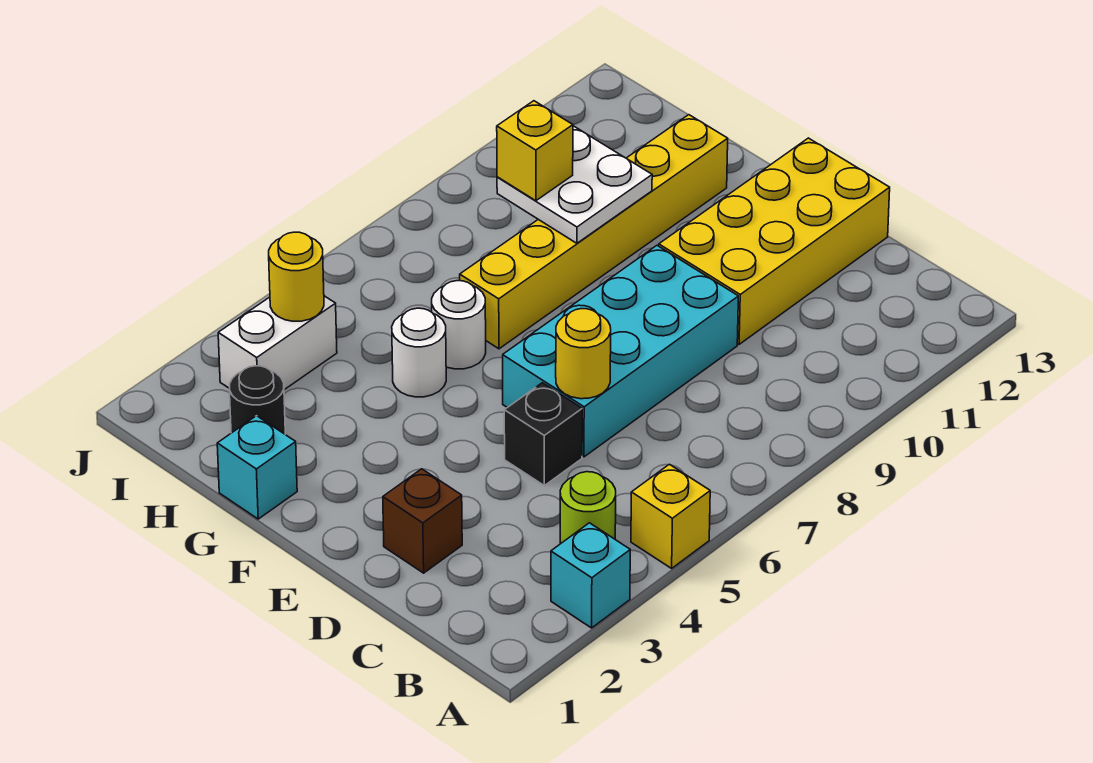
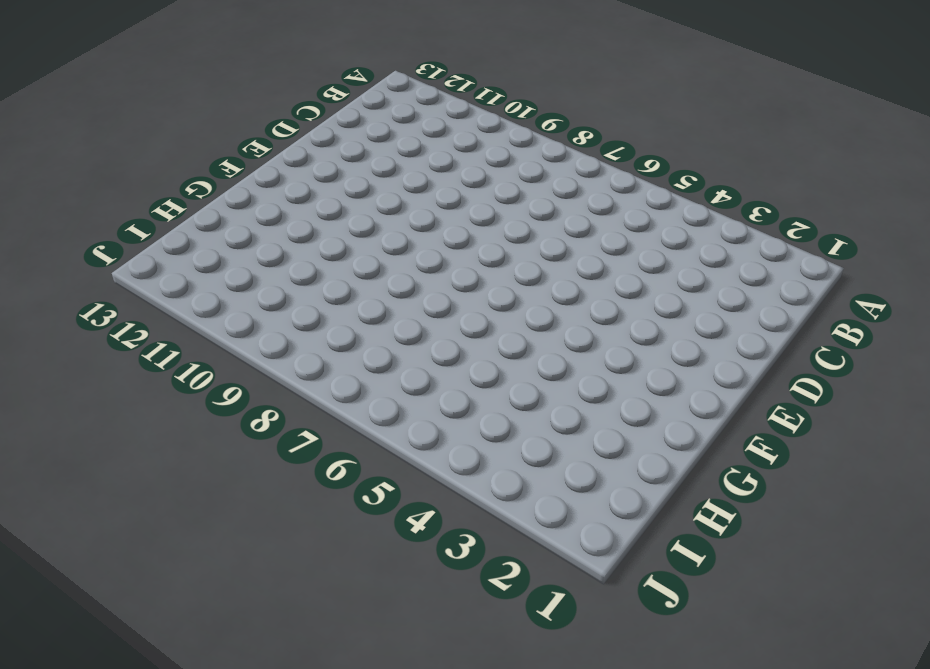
none -> cyan brick A3 level 1
none -> yellow brick A5 level 1
none -> lime round brick B4 level 1

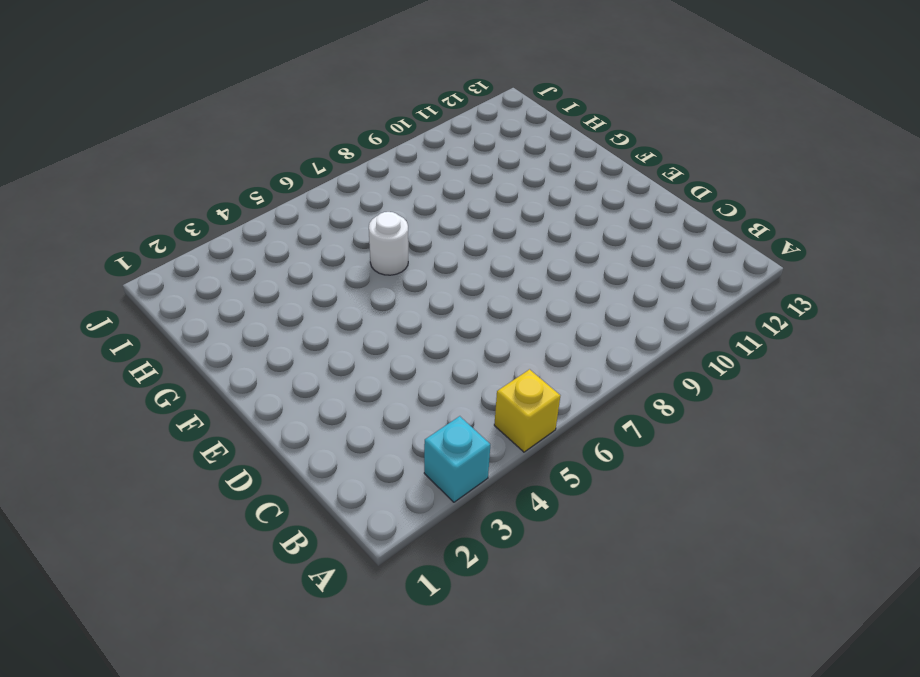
none -> lime round brick B4 level 1
none -> brown brick D2 level 1
none -> black brick D5 level 1

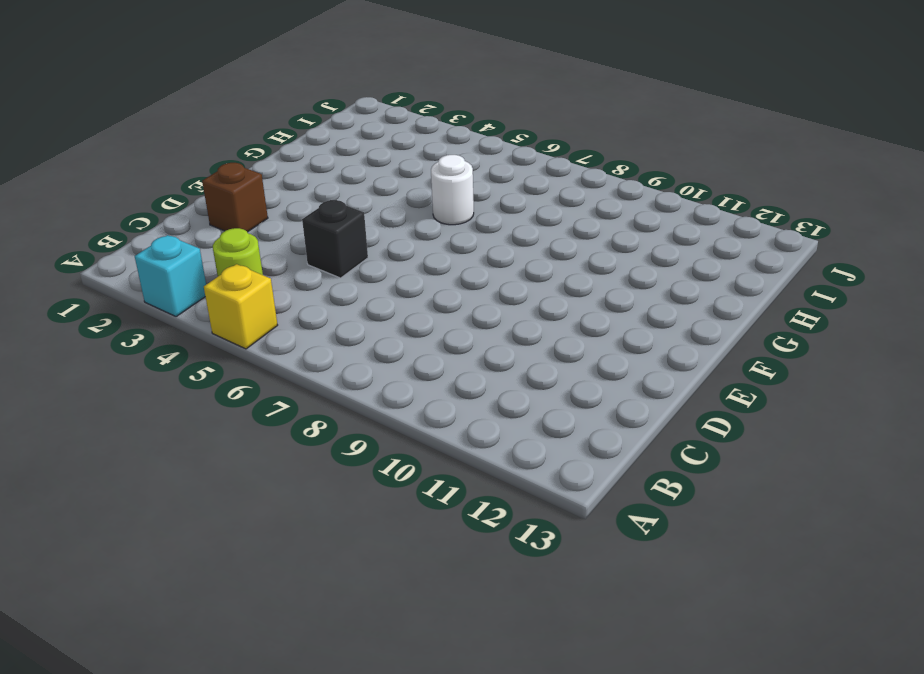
none -> cyan brick D6:E9 level 1
none -> yellow brick D10:E13 level 1
none -> cyan brick G1 level 1

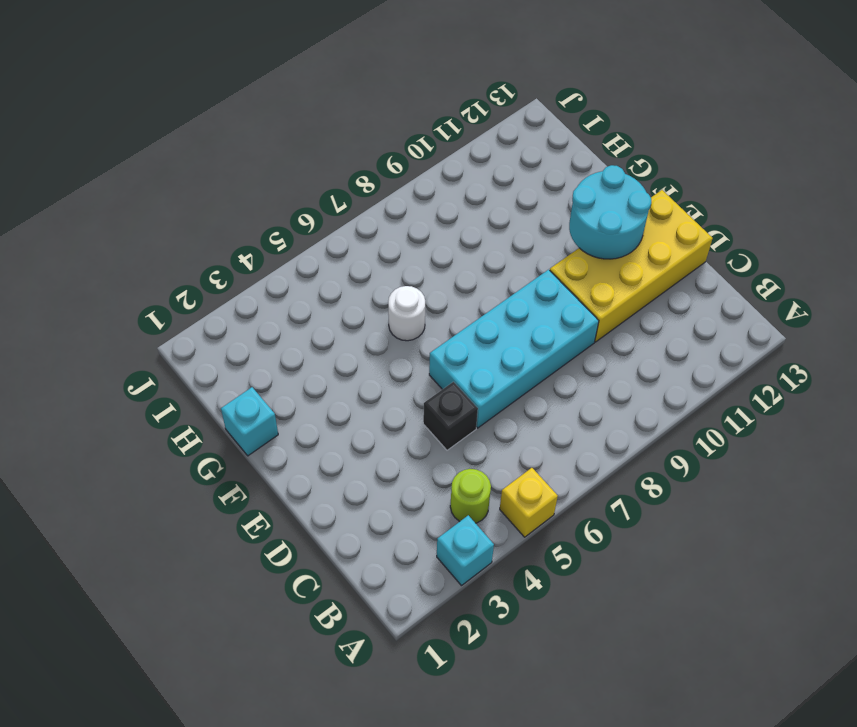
cyan round brick E11:F12 level 2 -> none
none -> brown brick D2 level 1
none -> white round brick G5 level 1
none -> yellow brick G7:G12 level 1

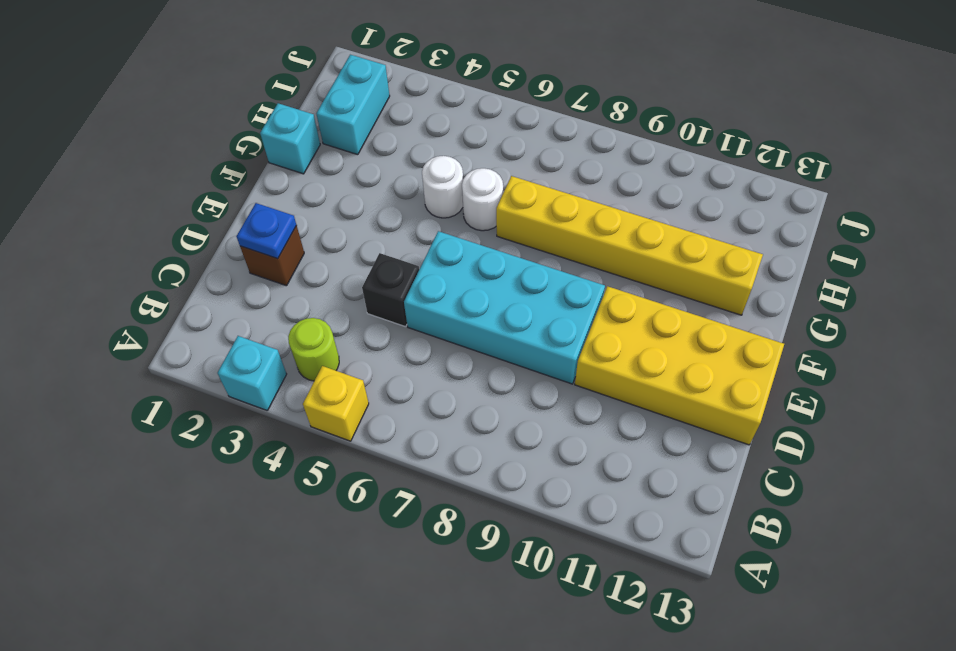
blue plate D2 level 2 -> none
cyan brick H2:I2 level 1 -> black round brick H2 level 1
none -> white brick I3:I4 level 1
none -> yellow round brick D6 level 2
none -> white plate G9:H10 level 2

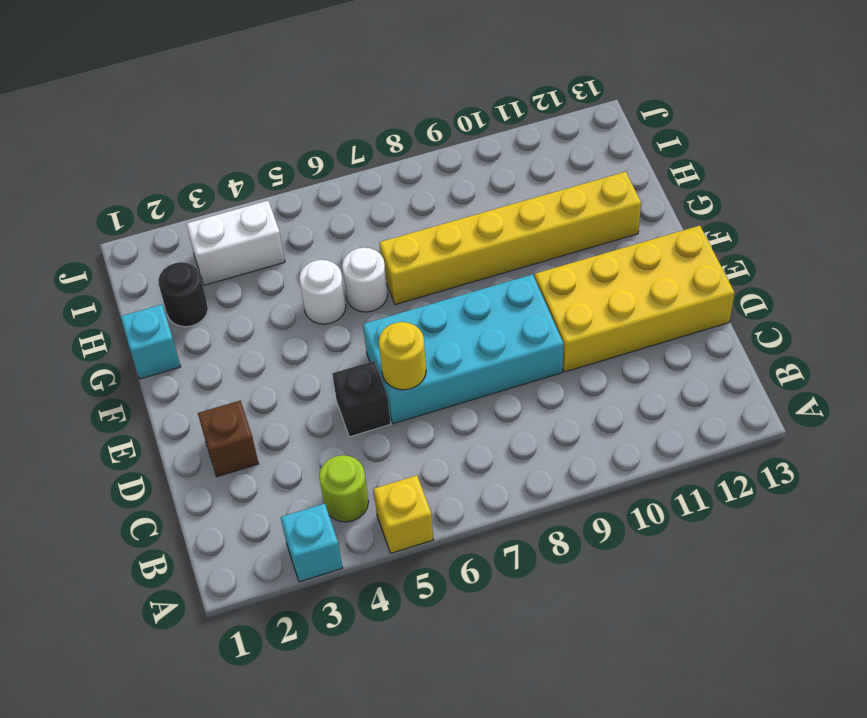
none -> white plate G9:H10 level 2
none -> yellow round brick I4 level 2
none -> yellow brick H9 level 3

